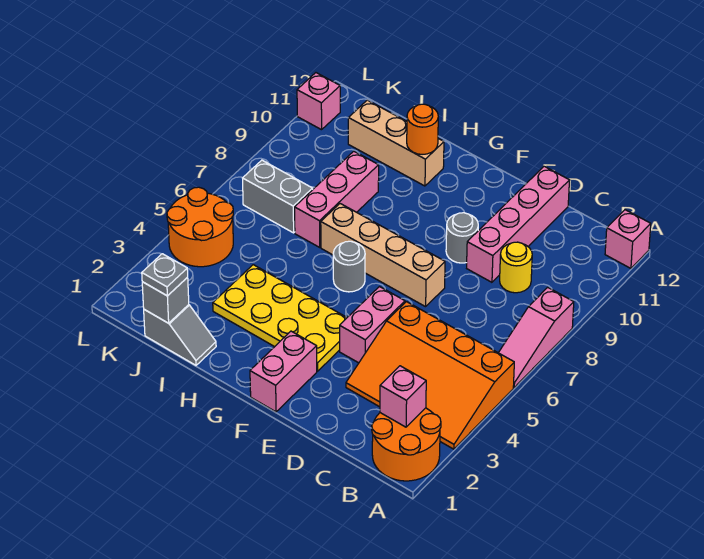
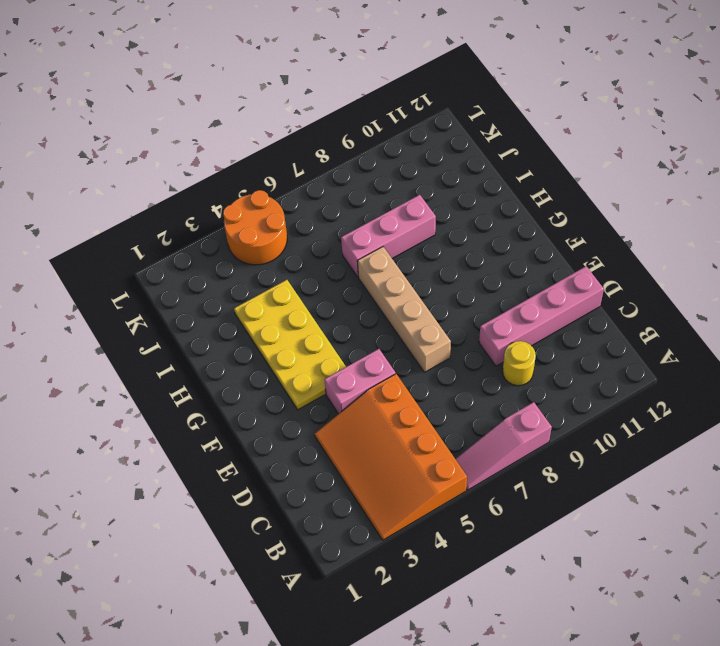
none -> orange round brick A1:B2 level 1
none -> pink brick A12 level 1
none -> grey round brick E9 level 1

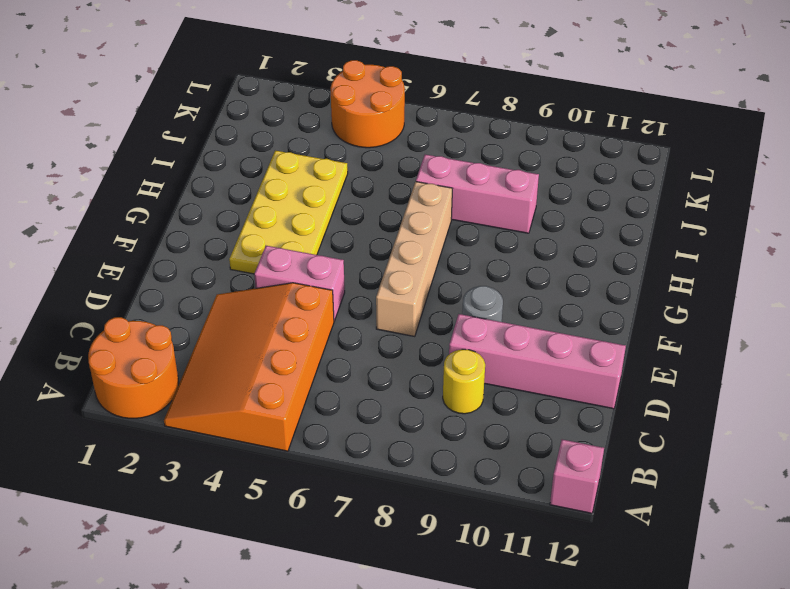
none -> pink slope A6:A8 level 1 top 8
none -> pink brick F1:F2 level 1
none -> grey round brick G6 level 1

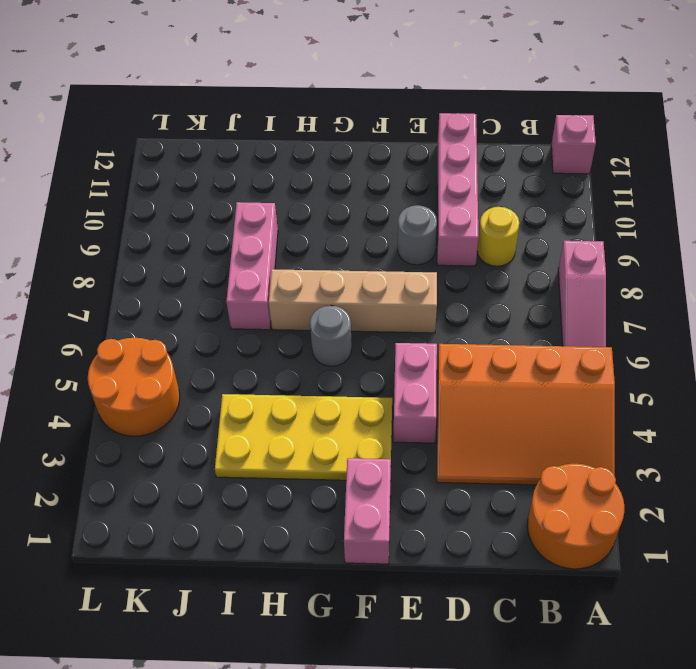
none -> tan brick H11:J11 level 1
none -> grey slope I1:J1 level 1 top J
none -> grey brick J7:K7 level 1

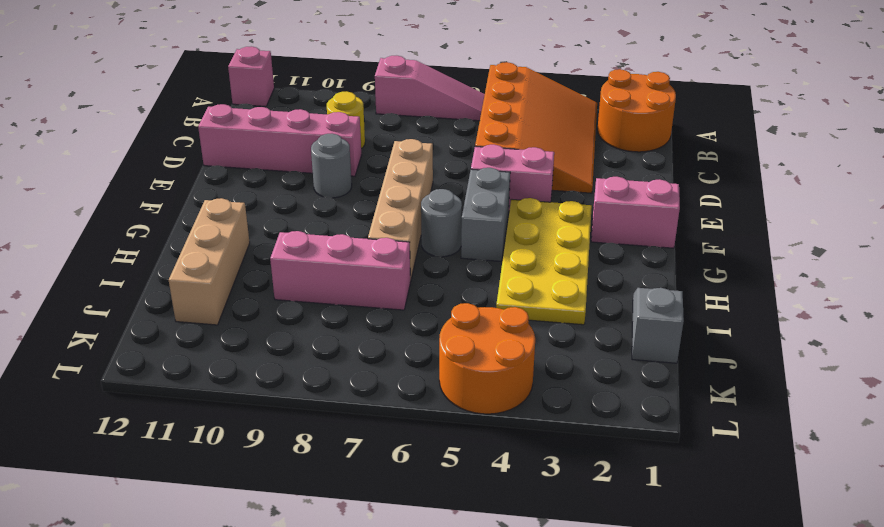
grey brick F5:G5 level 1 -> grey brick J7:K7 level 1
none -> pink brick L11 level 1
none -> pink brick B2 level 2
none -> orange round brick H11 level 2

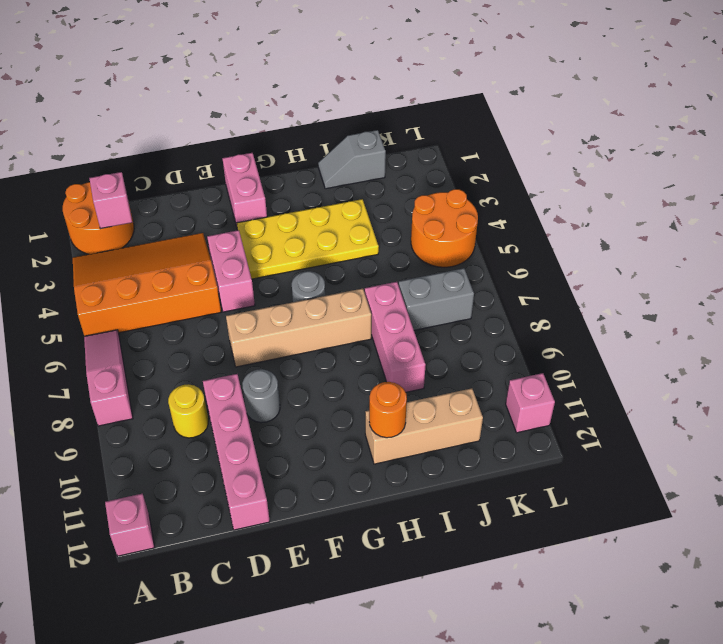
none -> grey brick J1 level 2
none -> grey plate J1 level 3

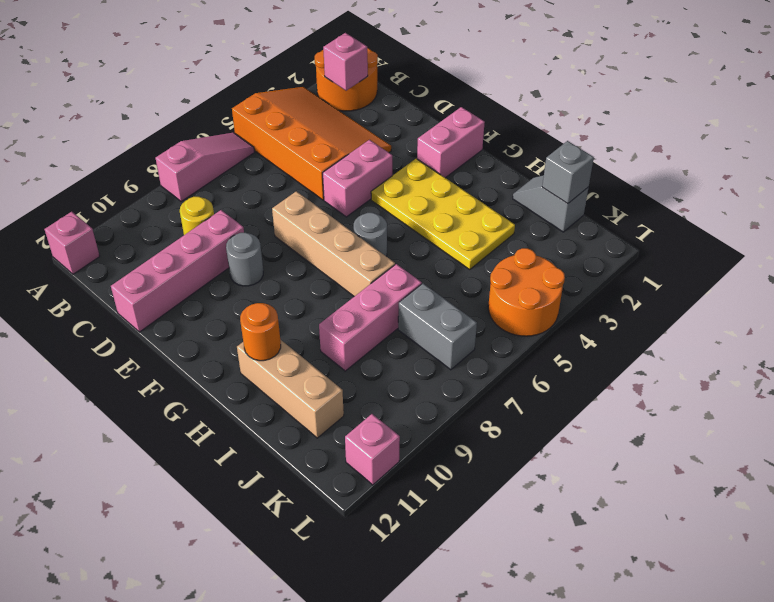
none -> grey plate J1 level 3

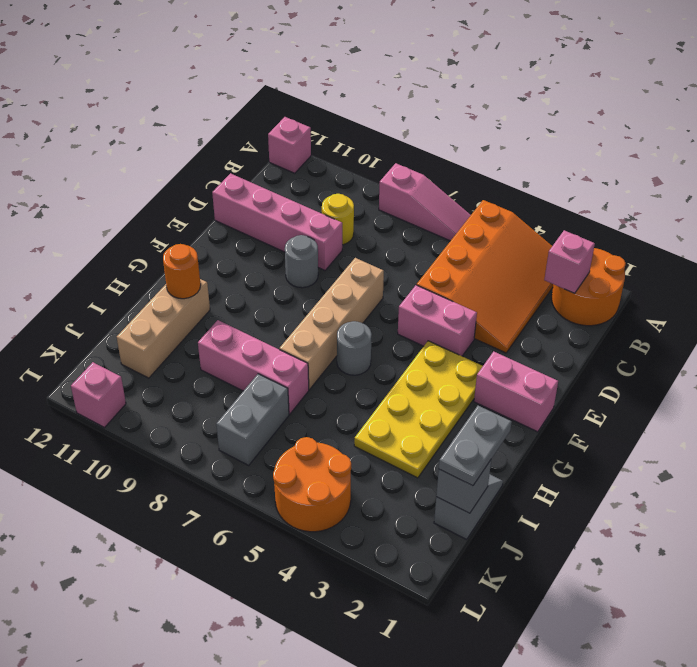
grey plate I1:J1 level 3 -> grey plate J1 level 3

